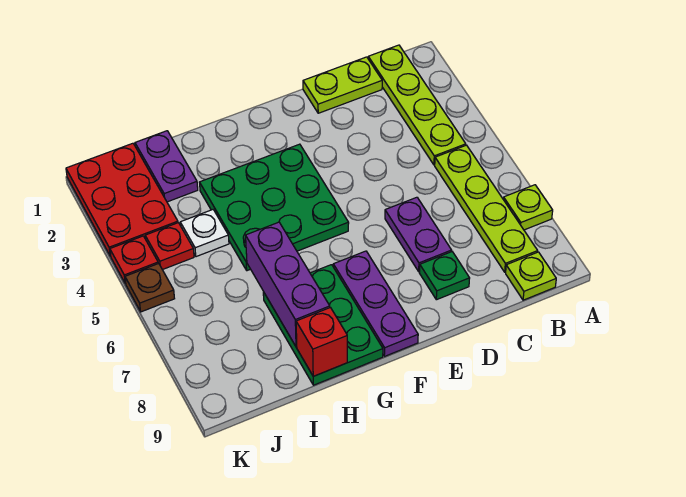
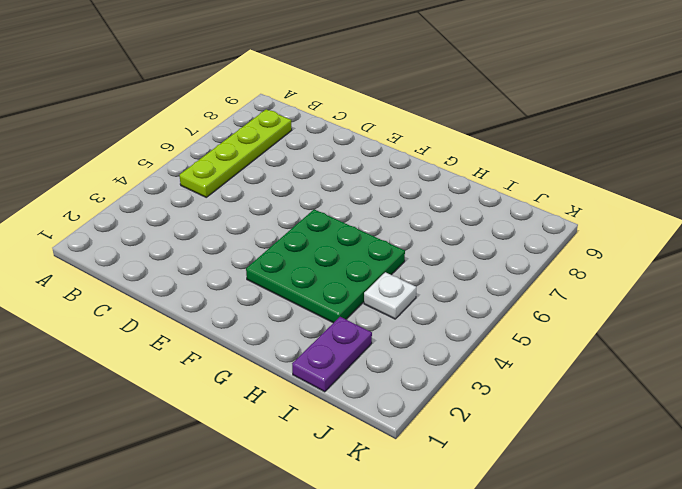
none -> lime plate A7 level 1
none -> lime plate B1:B4 level 1
none -> lime plate B9 level 1

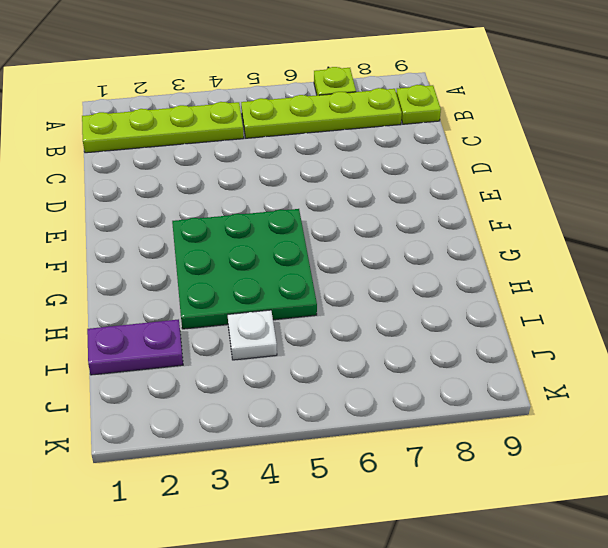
none -> lime plate C1:D1 level 1
none -> purple plate D6:D7 level 1
none -> green plate D8 level 1

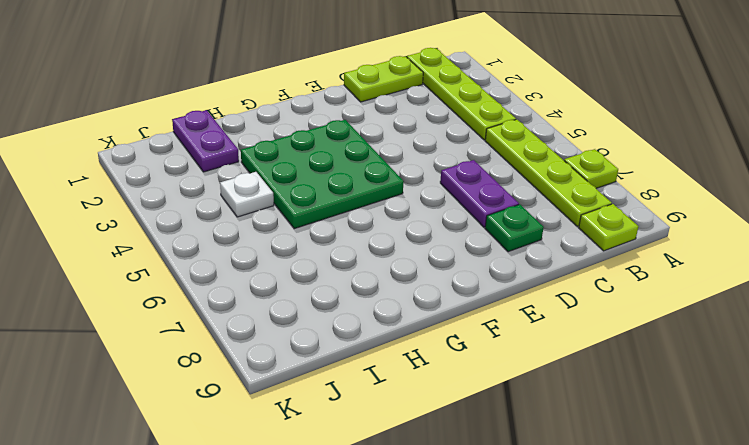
none -> purple plate F7:F9 level 1
none -> green plate G7:H9 level 1
none -> red plate J1:K3 level 1

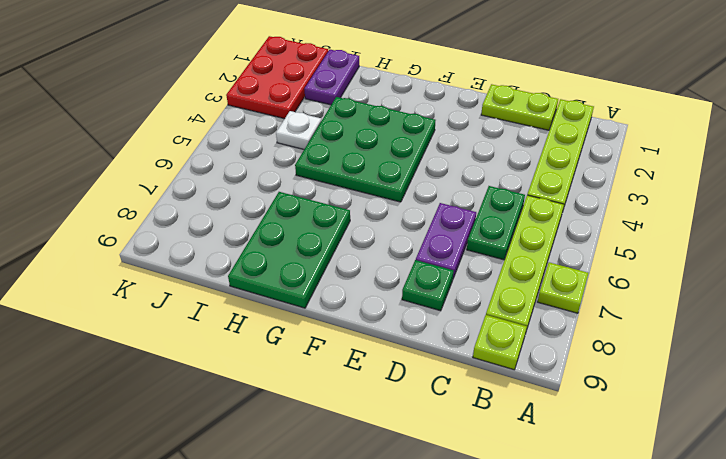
green plate C5:C6 level 1 -> none
none -> purple plate F7:F9 level 1
none -> red plate J4 level 1
none -> red plate K4 level 1

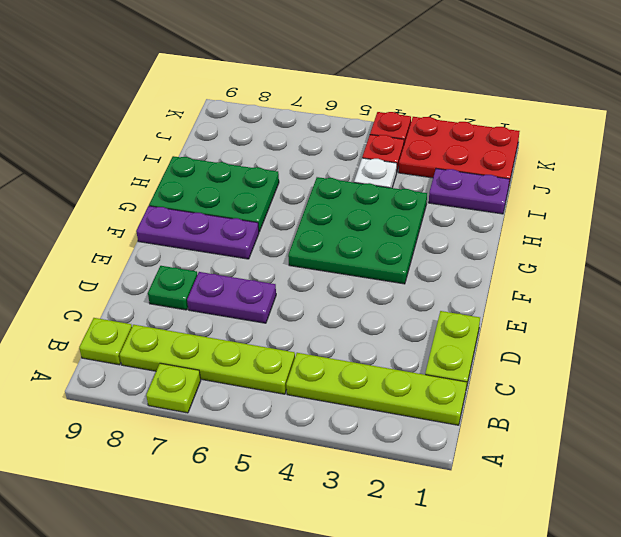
none -> brown plate K5 level 1
none -> purple brick H6:H8 level 2
none -> red brick H9 level 2

